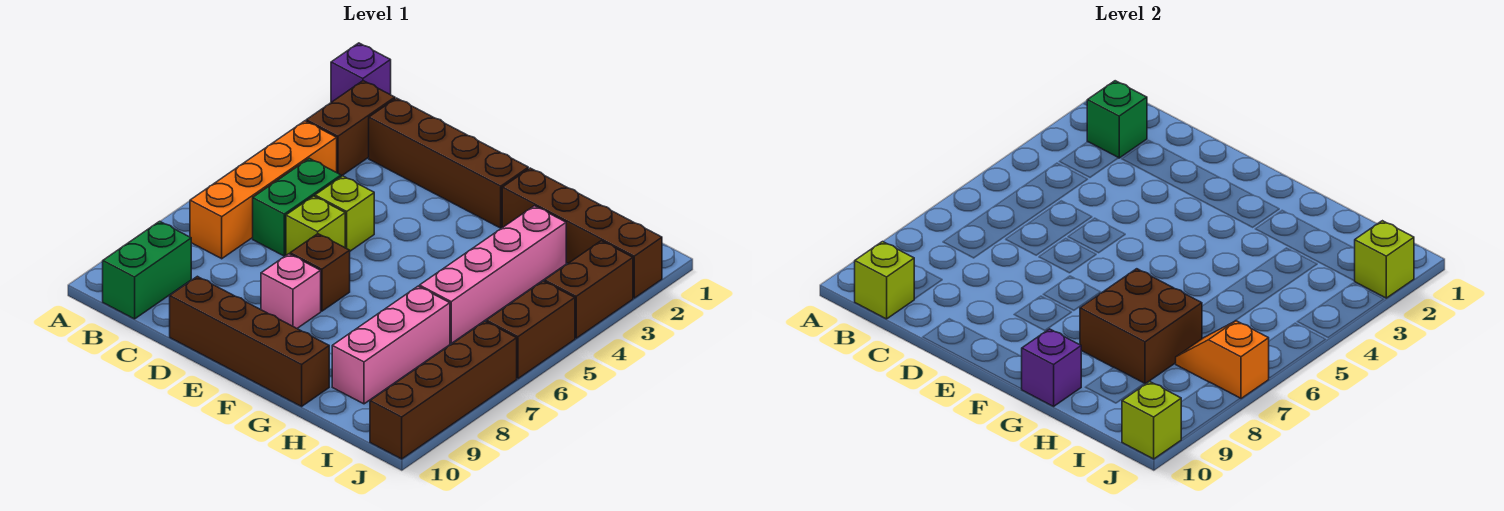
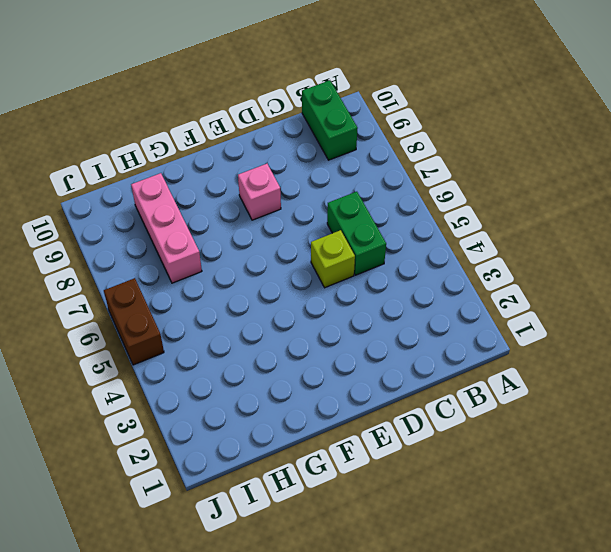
none -> purple brick A1 level 1
none -> brown brick B2:B3 level 1
none -> orange brick B4:B7 level 1

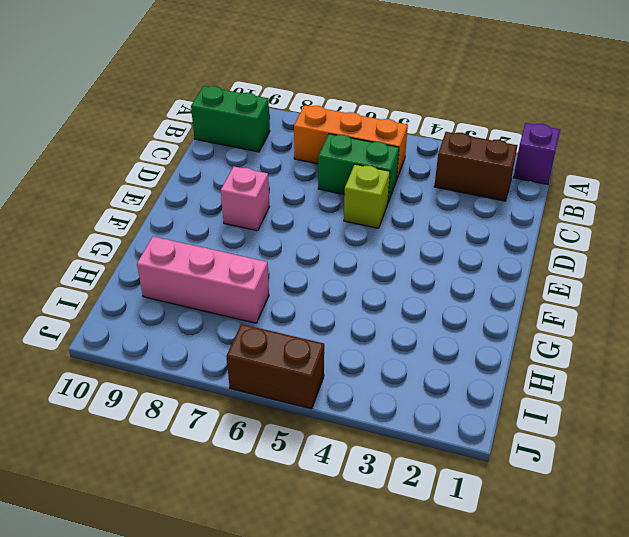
orange brick B5:B7 level 1 -> orange brick B4:B7 level 1
none -> brown brick C2:F2 level 1
none -> lime brick D6 level 1
none -> brown brick D10:G10 level 1

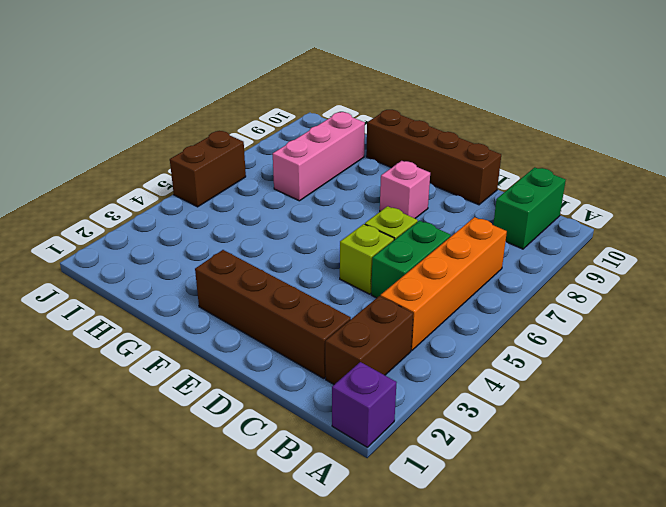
none -> brown brick E7 level 1
none -> brown brick G2:J2 level 1
none -> pink brick H3:H6 level 1

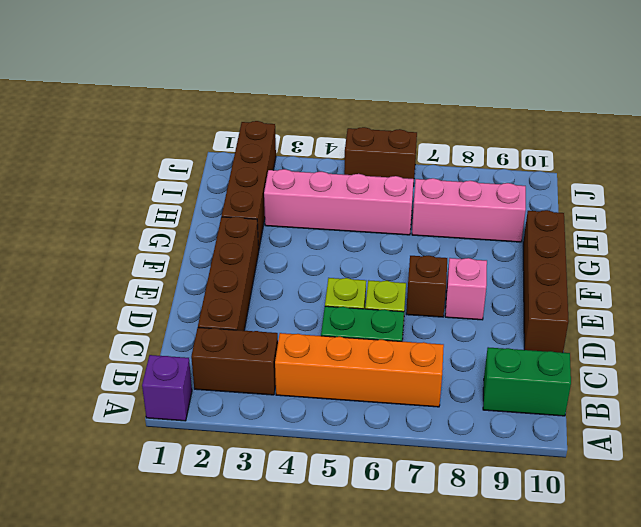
none -> brown brick J3:J4 level 1
none -> brown brick J7:J10 level 1
none -> green brick B2 level 2

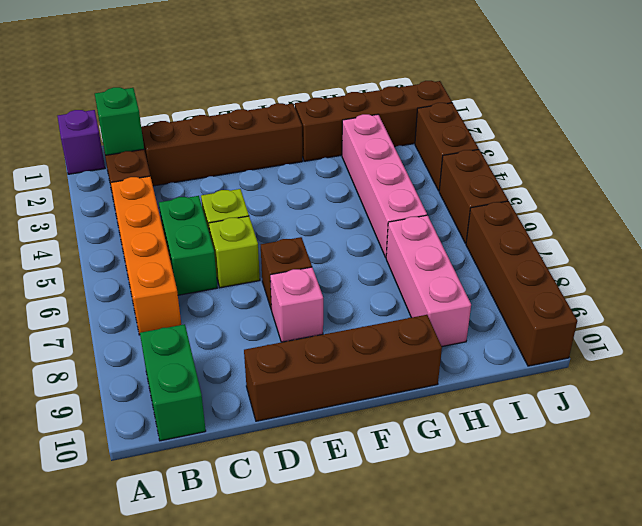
none -> lime brick B10 level 2
none -> brown brick G7:H8 level 2
none -> purple brick G10 level 2

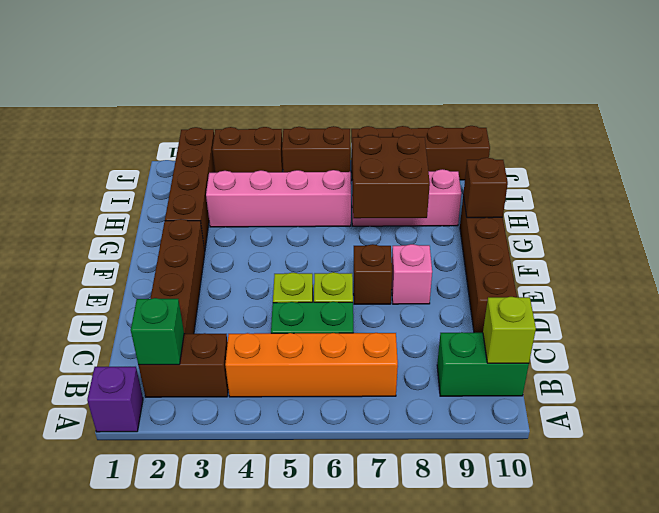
brown brick G10 level 2 -> purple brick G10 level 2
none -> orange slope I7:J7 level 2 top J
none -> lime brick J2 level 2
none -> lime brick J10 level 2

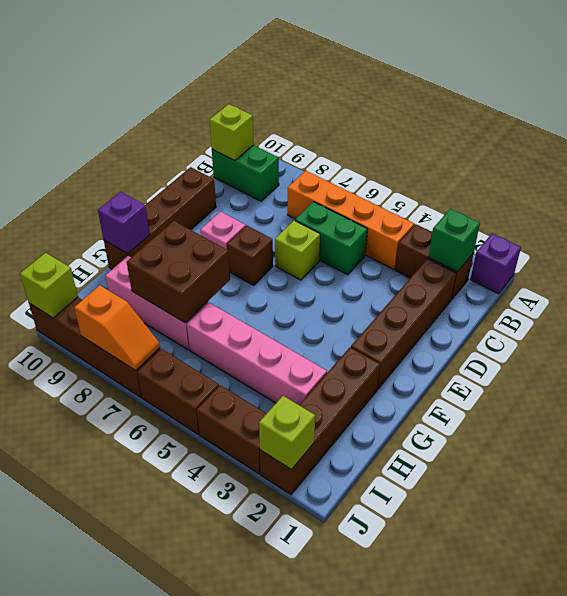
orange slope J7:J8 level 2 top 8 -> orange slope I7:J7 level 2 top J
none -> lime brick D5 level 1

